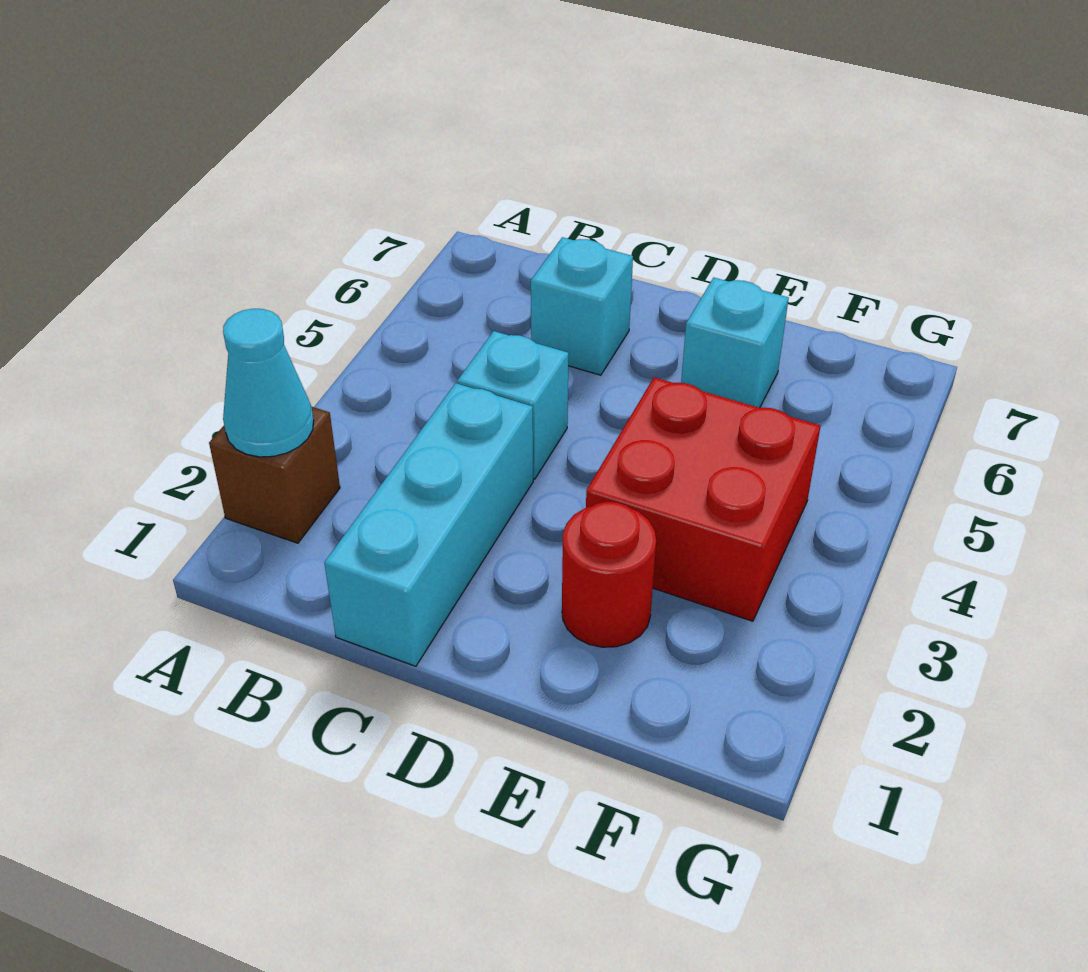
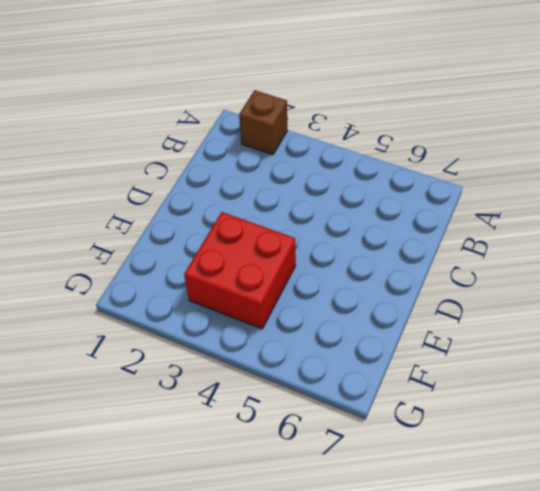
none -> cyan brick C1:C3 level 1
none -> cyan brick C4 level 1

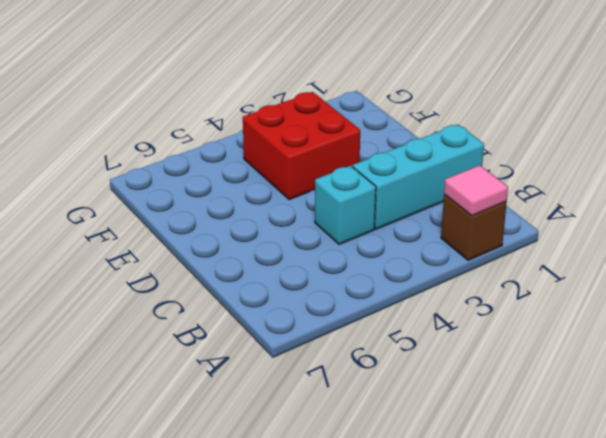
pink tile A2 level 2 -> cyan cone A2 level 2
none -> cyan brick C6 level 1
none -> red round brick E2 level 1

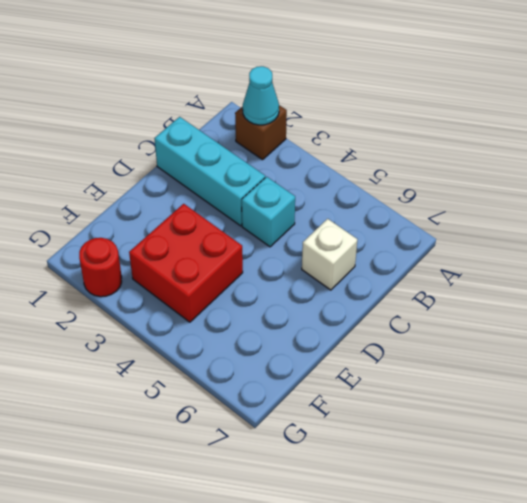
white brick C6 level 1 -> cyan brick C6 level 1
red round brick G2 level 1 -> red round brick E2 level 1
none -> cyan brick E6 level 1

